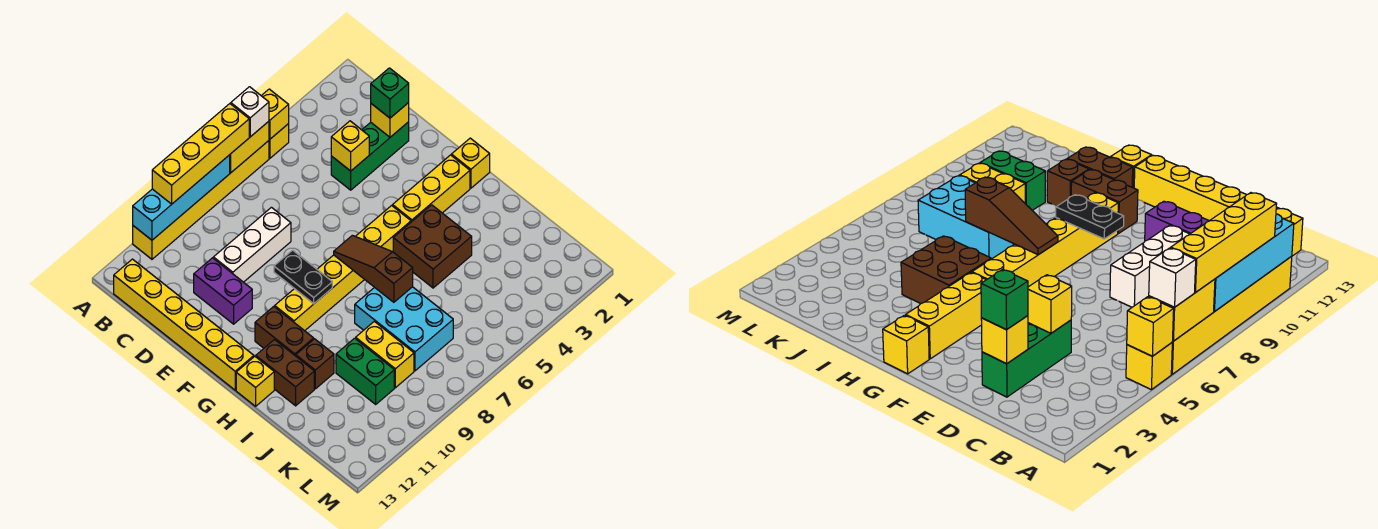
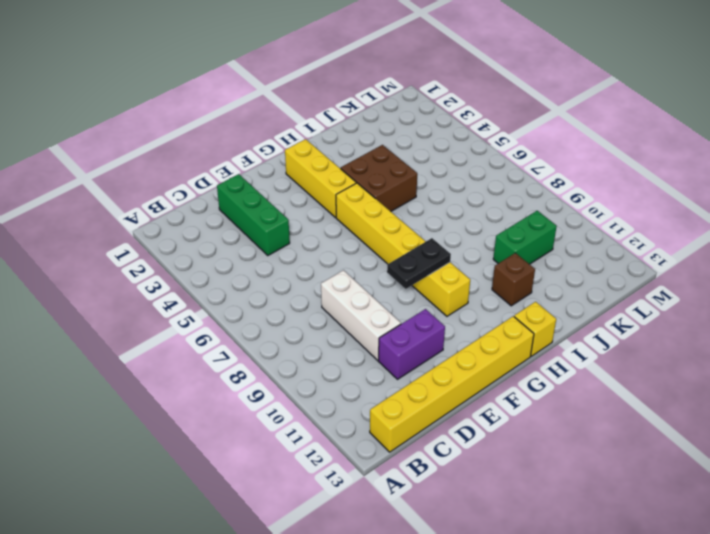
none -> yellow brick A5 level 1
none -> yellow brick A6:A11 level 1
none -> yellow brick G1 level 1

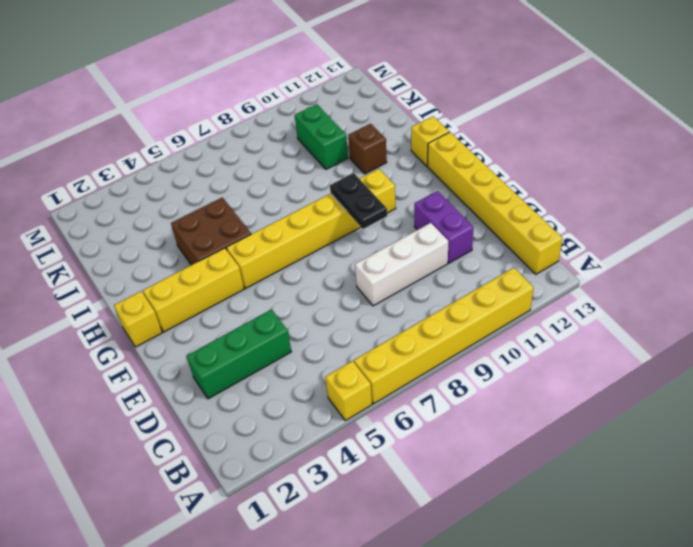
none -> brown brick G11:H11 level 1
none -> brown brick H12:I12 level 1
none -> cyan brick I7:K8 level 1

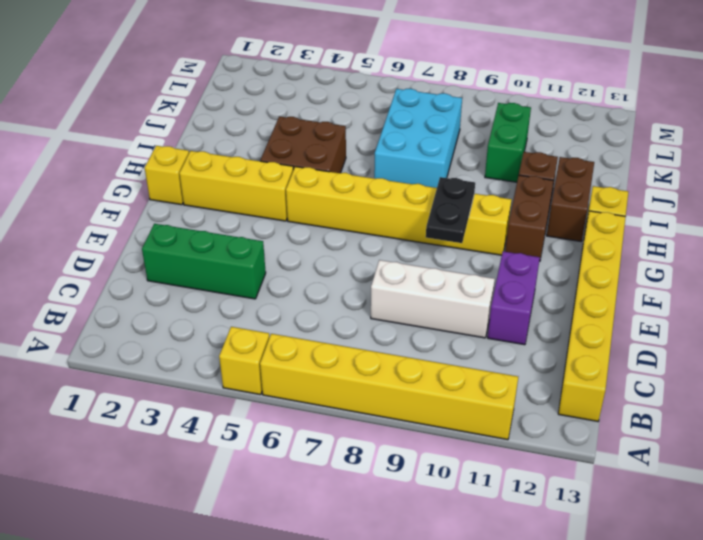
none -> yellow brick J9:K9 level 1
none -> yellow brick A5 level 2
none -> yellow brick A6:A7 level 2

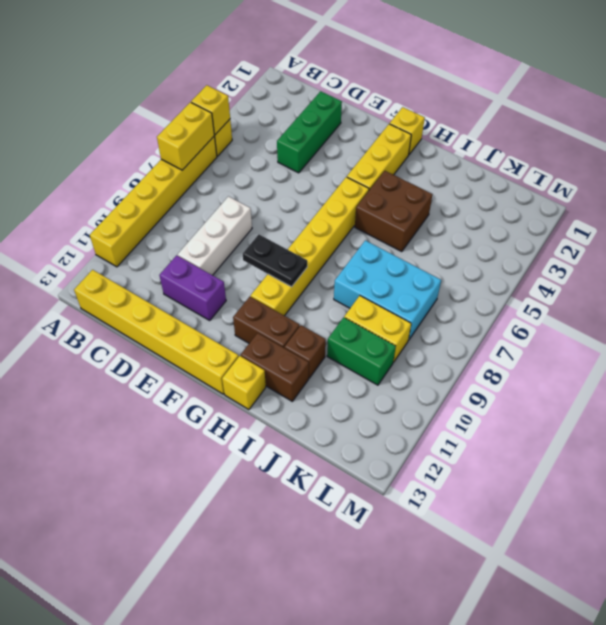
none -> cyan brick A8:A11 level 2
none -> yellow brick D2 level 2
none -> yellow brick D4 level 2

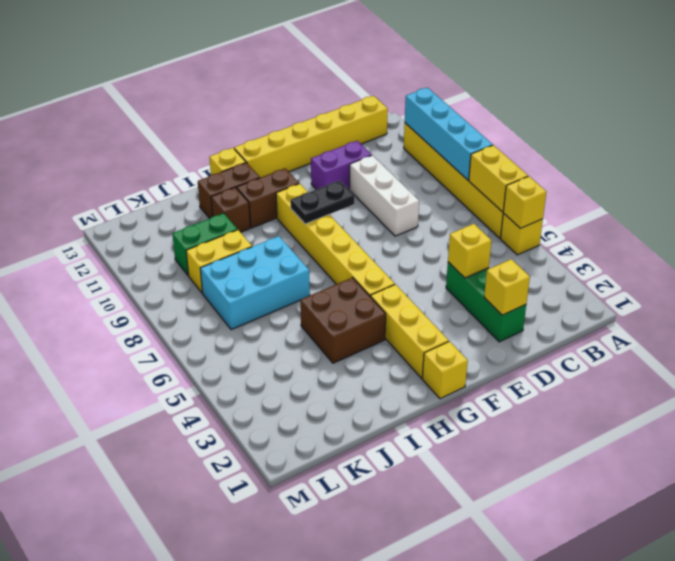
none -> brown slope G7:I7 level 2 top I
none -> white brick A6 level 3
none -> yellow brick A7:A10 level 3

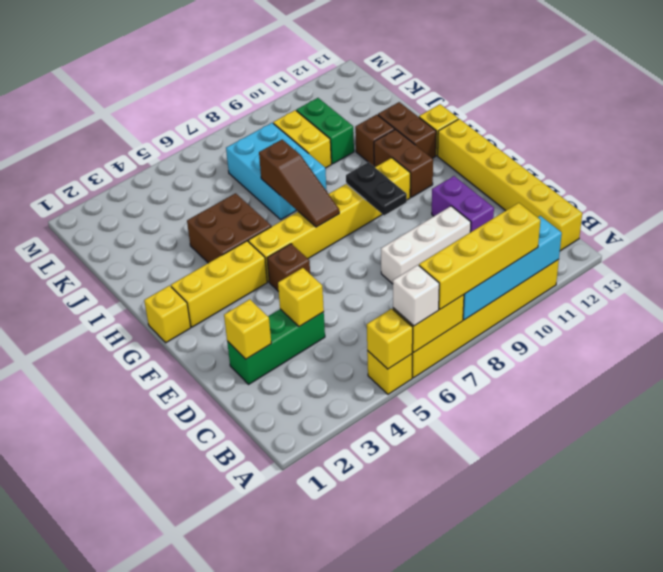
brown brick F5 level 1 -> none
none -> green brick D2 level 3

